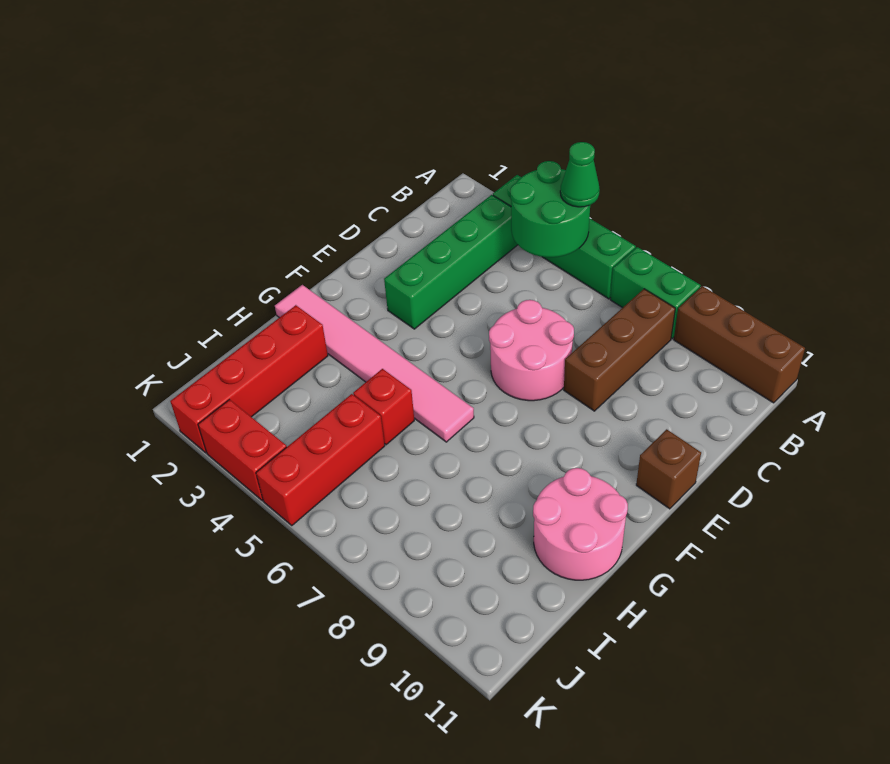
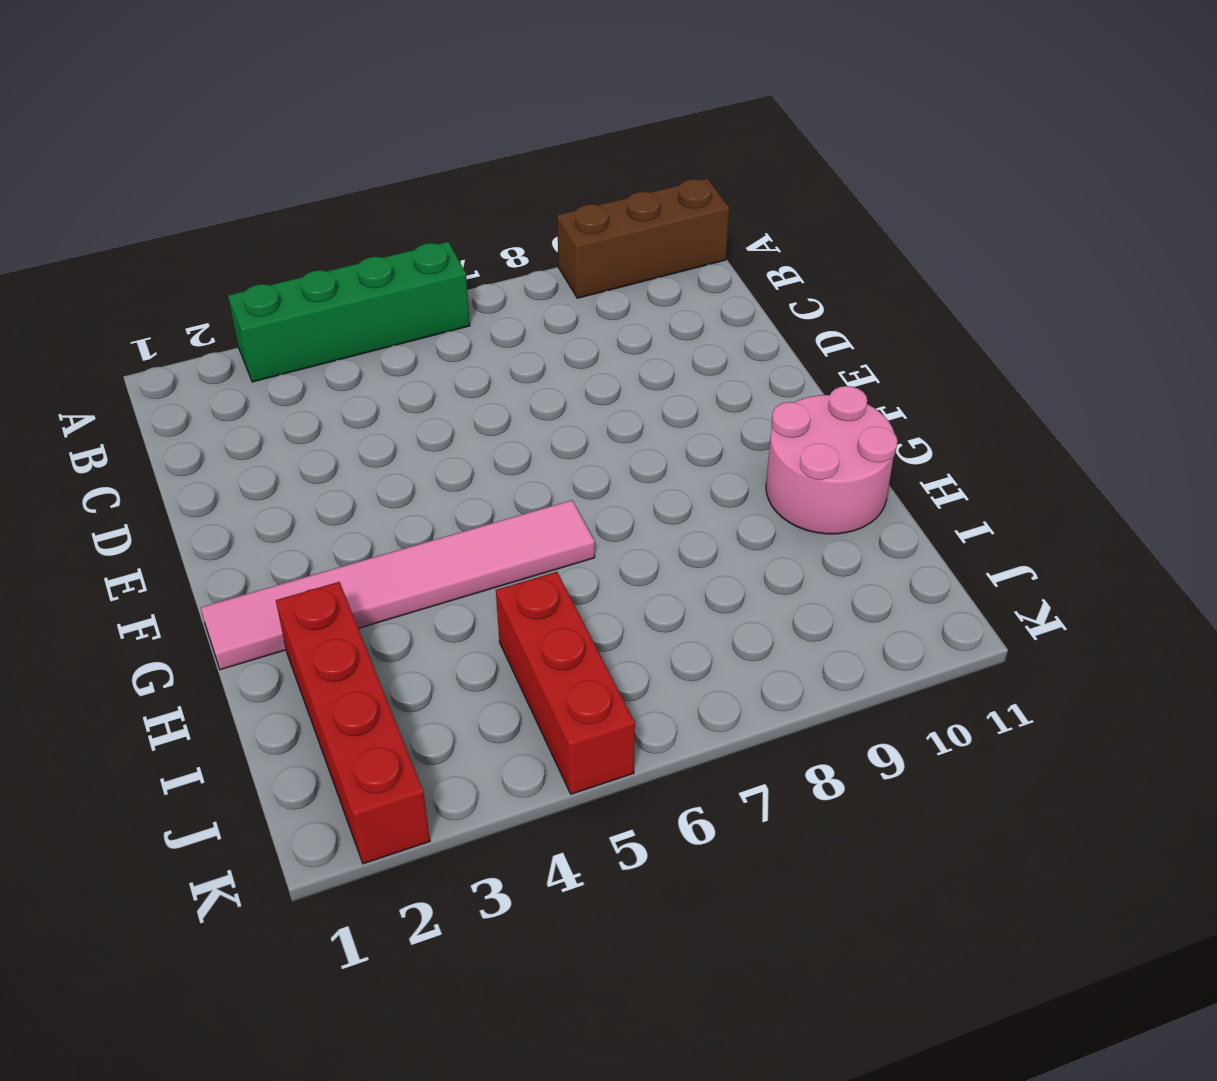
none -> green brick A7:A8 level 1
none -> green brick B3:E3 level 1
none -> brown brick B8:D8 level 1

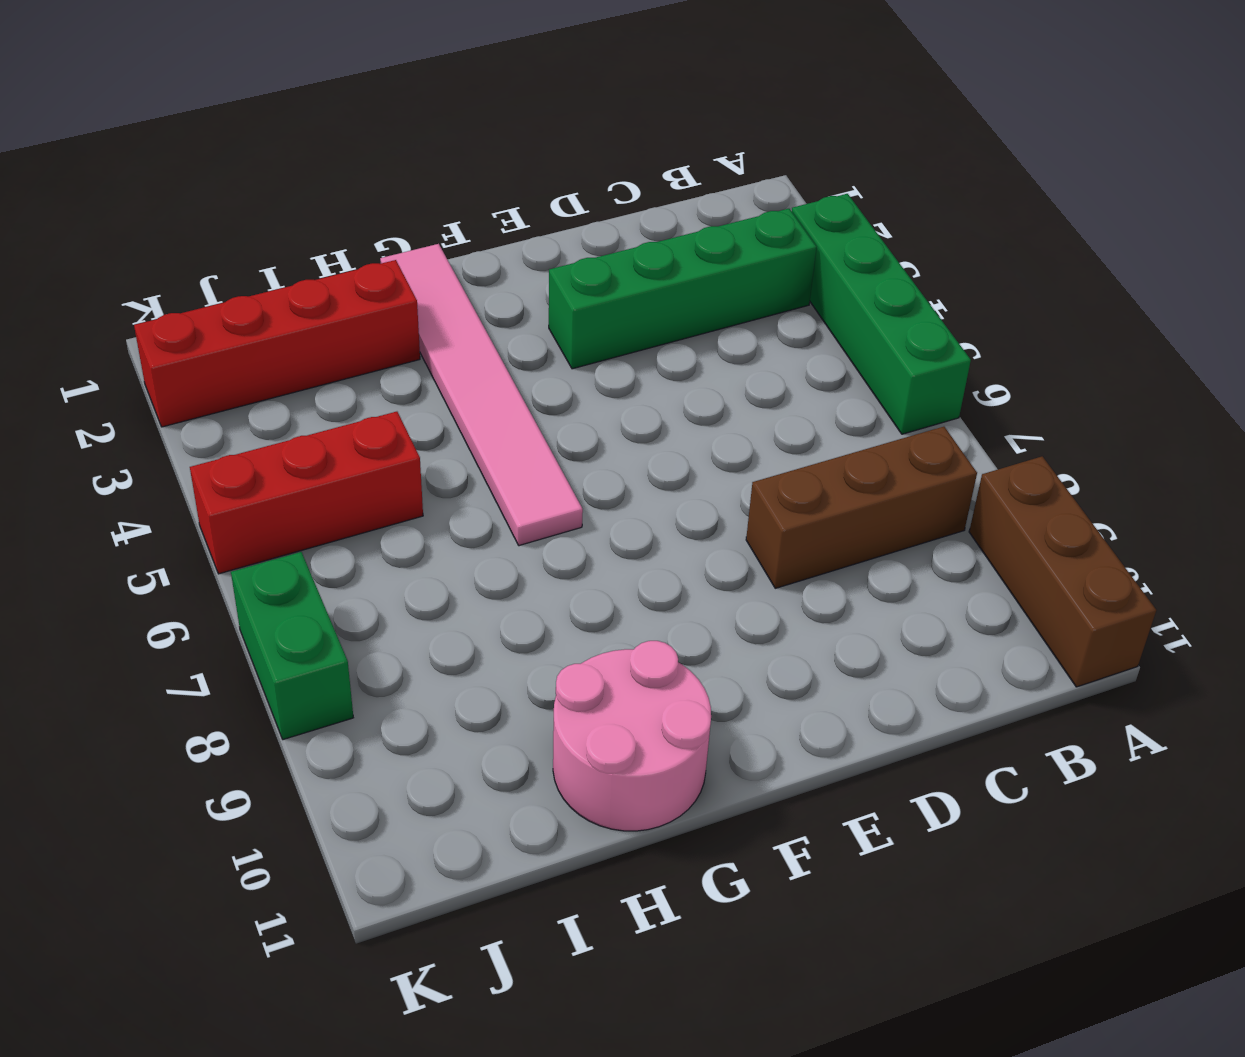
green brick K7:K8 level 1 -> green brick A7:A8 level 1
none -> pink round brick D6:E7 level 1
none -> brown brick E11 level 1
none -> red brick H5 level 1

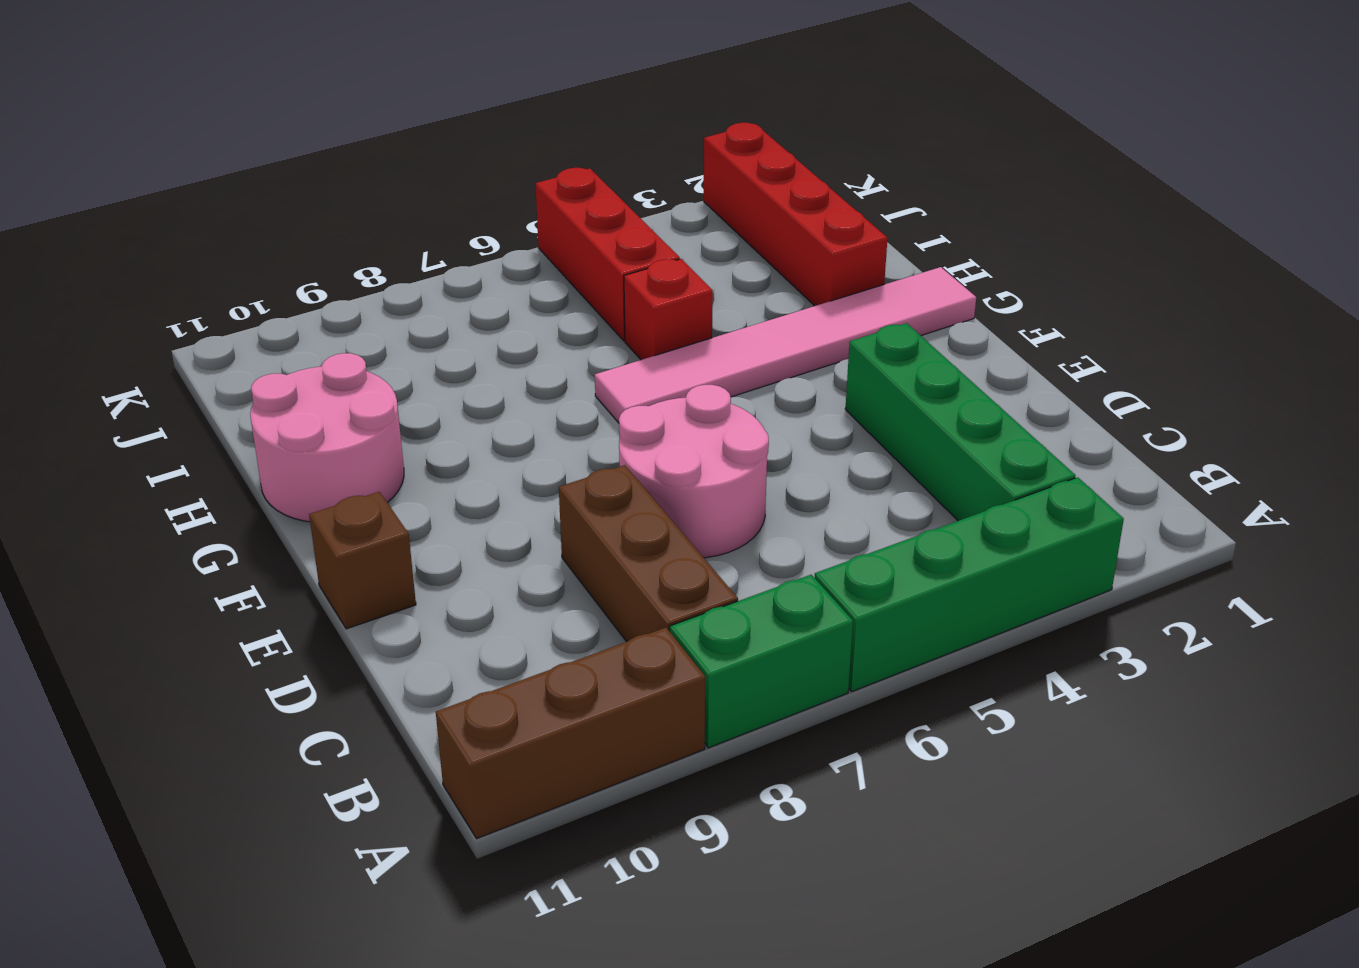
none -> red brick K3:K4 level 1
none -> green round brick A4:B5 level 2
none -> green cone A5 level 3

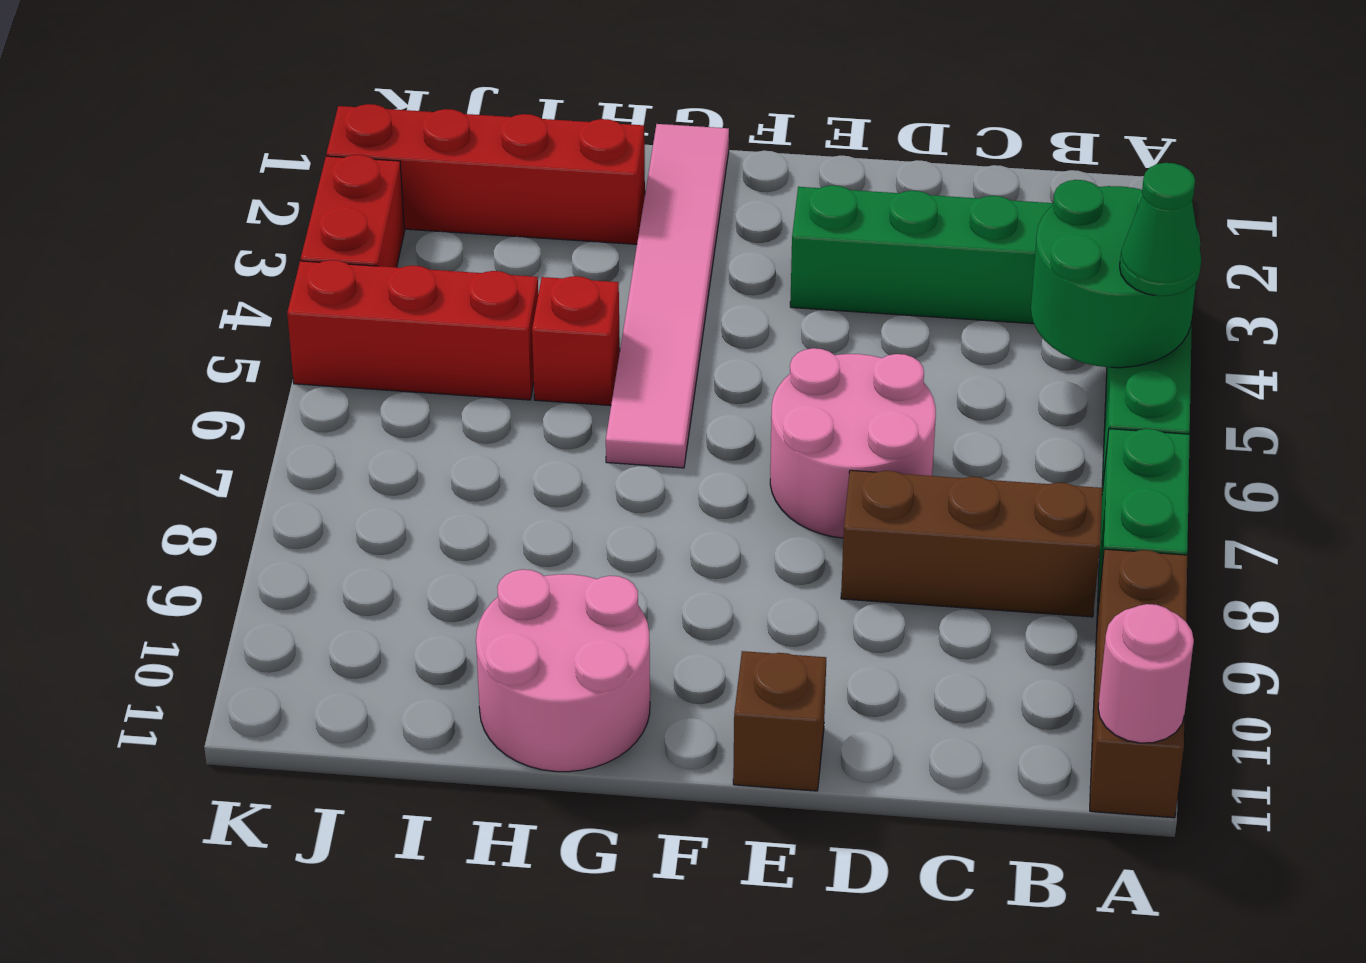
pink round brick A11 level 2 -> none

